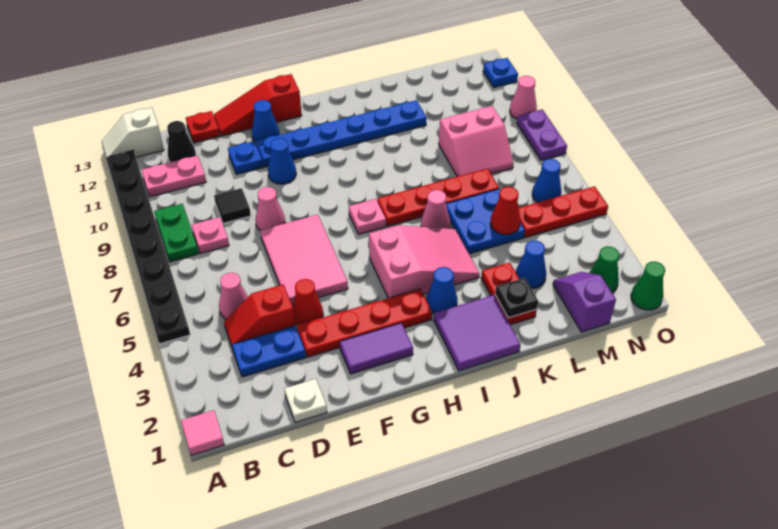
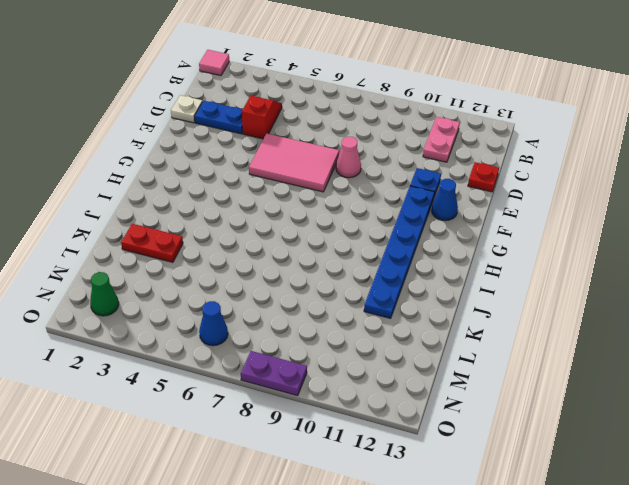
blue plate D2:D3 level 1 -> blue plate C3:D3 level 1
none -> black plate A5:A12 level 1
none -> white slope A13:B13 level 1 top B
none -> green plate B8:B9 level 1
none -> pink cone C5 level 1

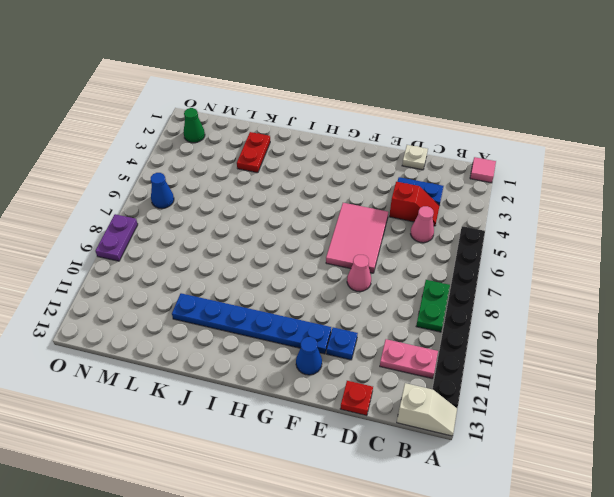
none -> pink plate C8 level 1
none -> black cone C12 level 1
none -> black tile D9 level 1
none -> red plate E3:H3 level 1

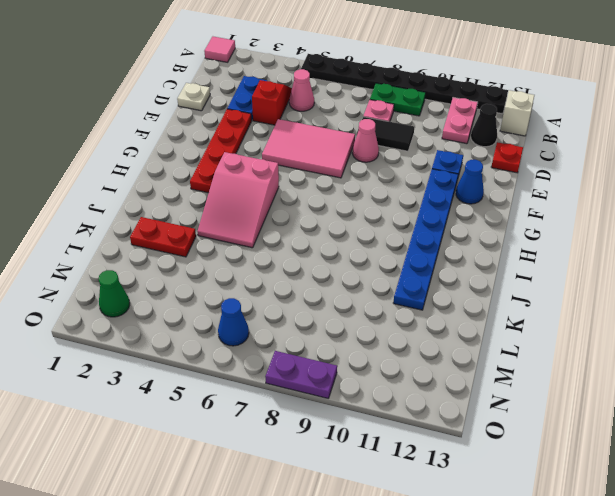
black tile D8:D9 level 1 -> black tile D9 level 1
none -> red cone E4 level 1
none -> red slope E13:G13 level 1 top G
none -> purple tile F2:G2 level 1
none -> blue cone F10 level 1

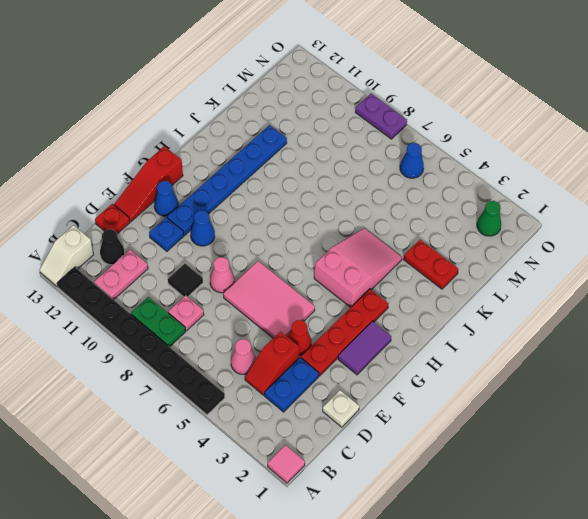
none -> pink plate H7 level 1
none -> purple tile I1:J2 level 1
none -> blue cone I3 level 1
none -> red plate I7:L7 level 1

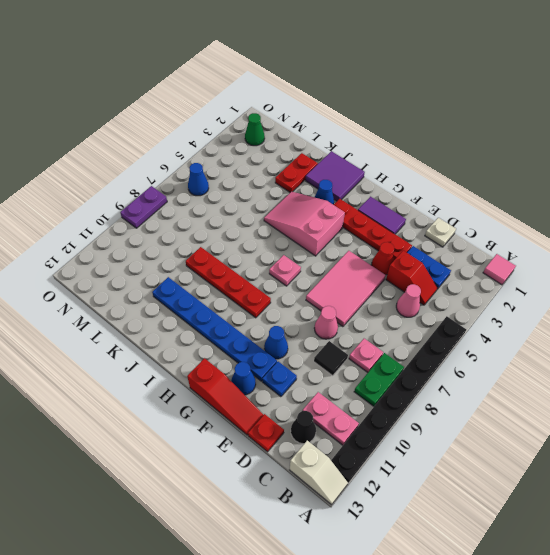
red plate H9:K9 level 1 -> red plate I7:L7 level 1
none -> pink cone J6 level 1
none -> blue plate K5:L6 level 1
none -> blue cone L3 level 1
none -> pink slope L8:M9 level 1 top 9

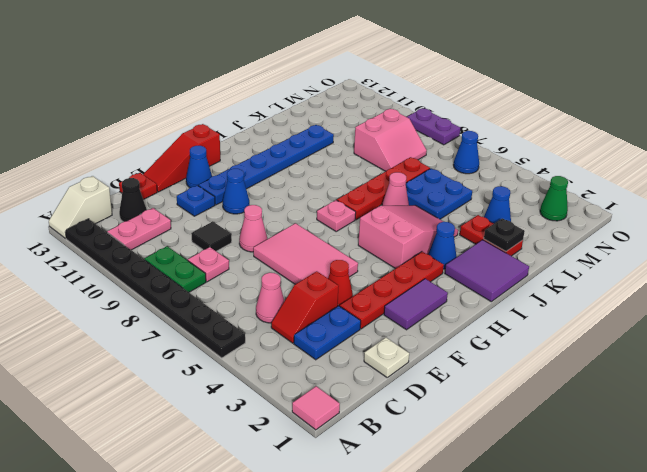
none -> purple slope M1:M2 level 1 top 1
none -> red plate M5:O5 level 1
none -> green cone O1 level 1
none -> pink cone O10 level 1

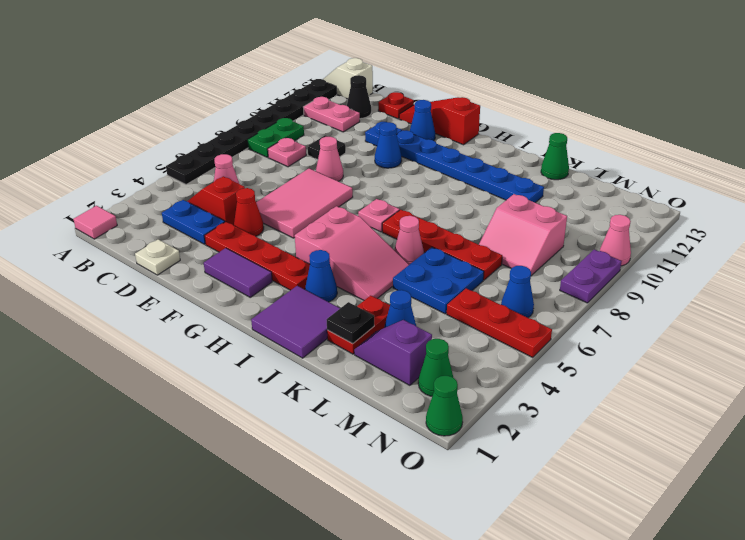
green cone K13 level 1 -> none
purple slope L2:M2 level 1 top M -> purple slope M1:M2 level 1 top 1
none -> blue plate O12 level 1
none -> red cone L5 level 2

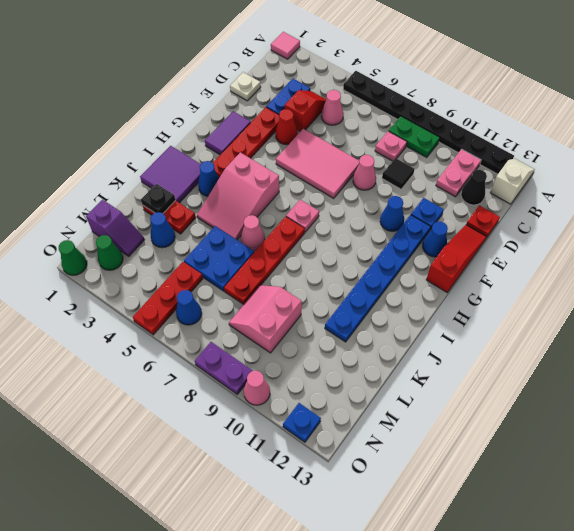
none -> red cone L5 level 2

